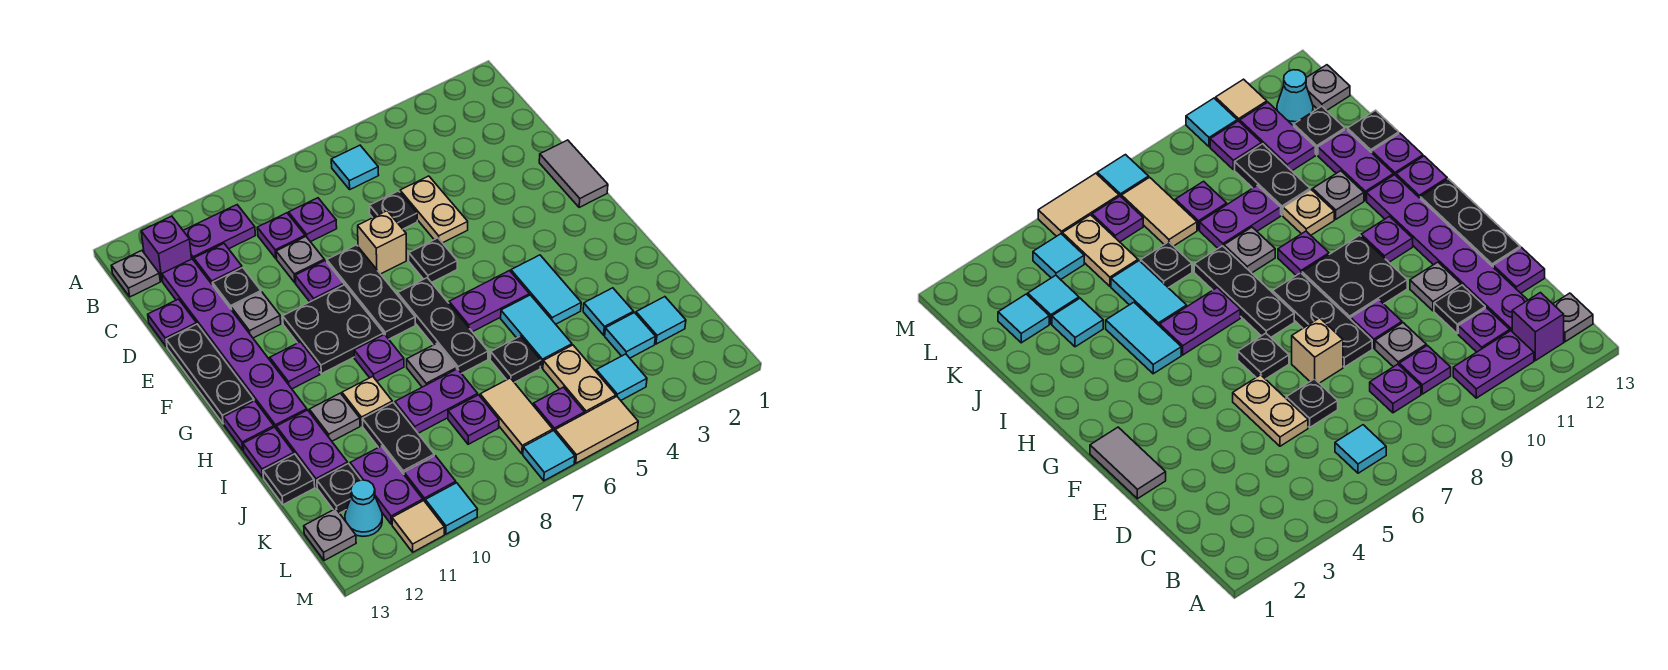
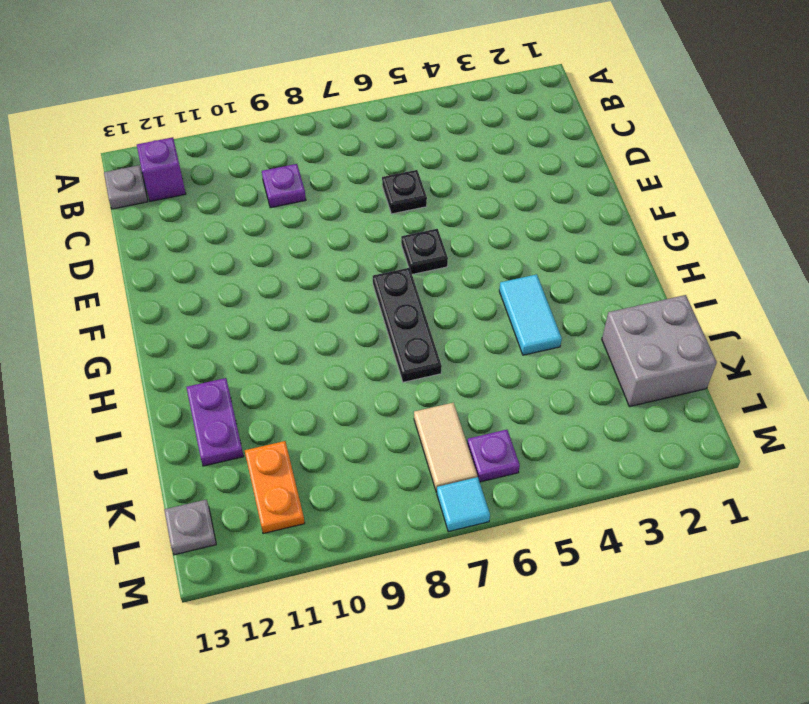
grey brick J1:K2 level 1 -> cyan tile K2 level 1
orange plate K11:L11 level 1 -> purple plate K11:L11 level 1
none -> cyan tile B6 level 1
none -> purple plate B10:B11 level 1
none -> purple plate C8 level 1
none -> purple plate C11 level 1

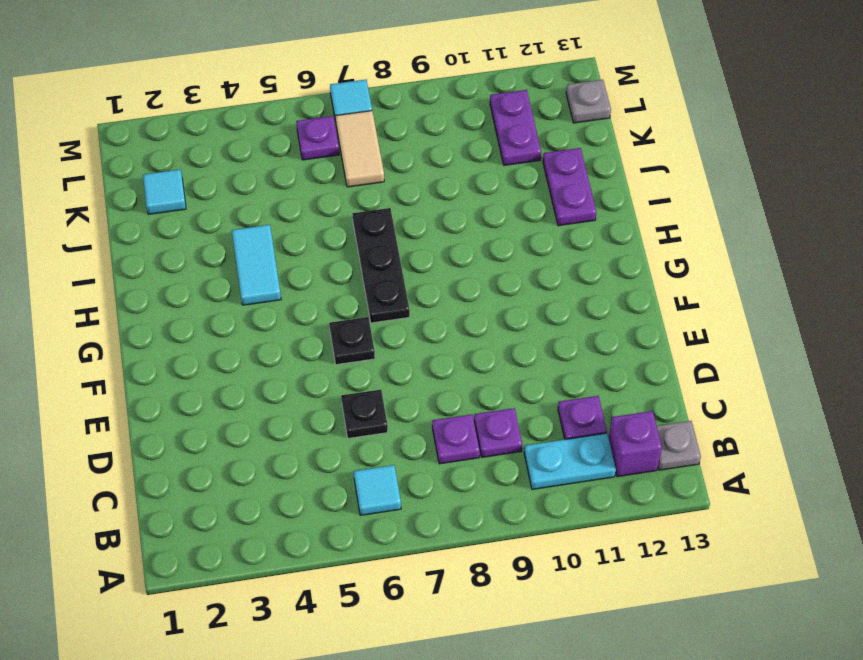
cyan plate B10:B11 level 1 -> purple plate B10:B11 level 1
none -> purple plate C12:H12 level 1
none -> tan plate D5:E5 level 1
none -> grey plate D9 level 1
none -> black plate D11 level 1

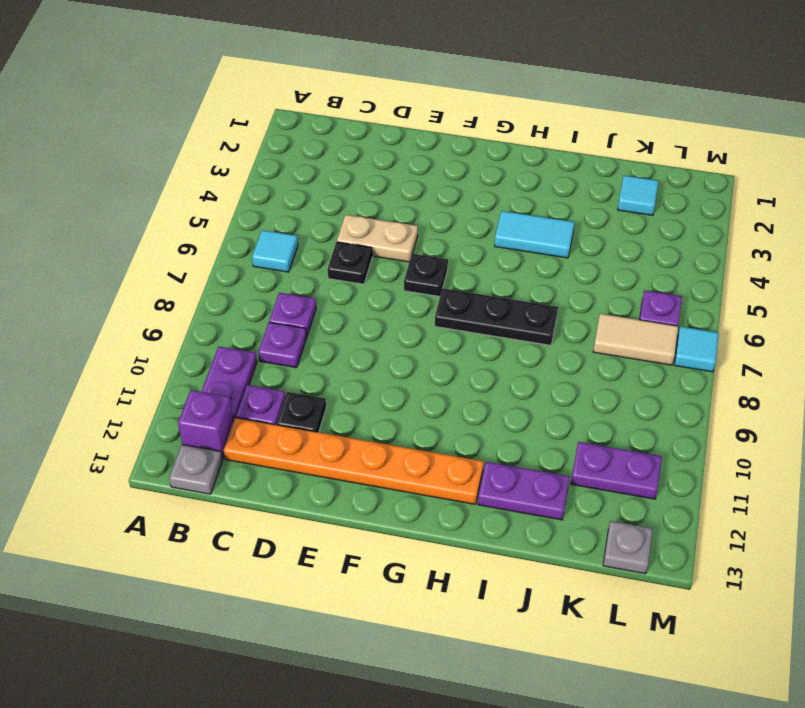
orange plate C12:H12 level 1 -> purple plate C12:H12 level 1
none -> grey plate D9 level 1
none -> purple plate D13 level 1
none -> grey tile E1:F1 level 1
none -> tan brick E7 level 1

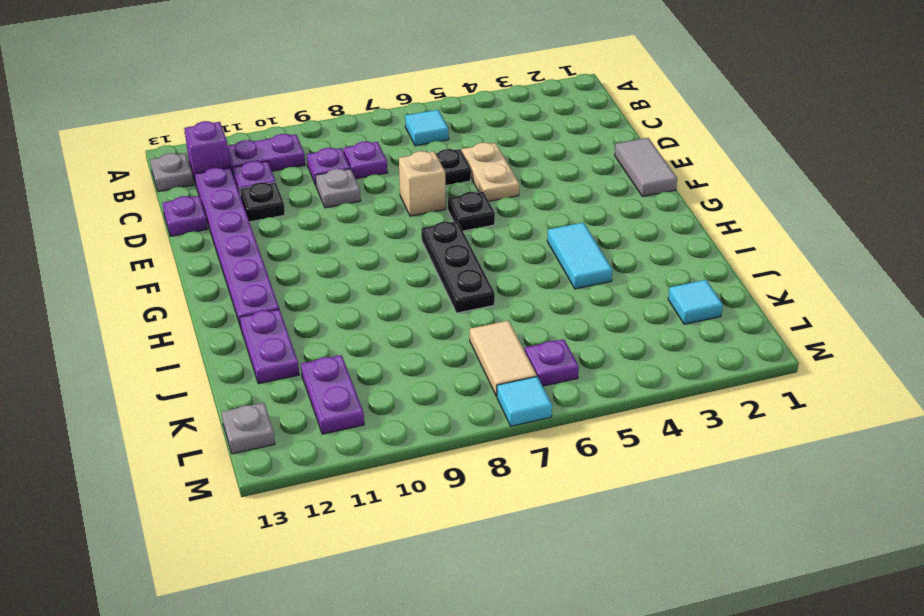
none -> black plate E8:G8 level 1
none -> purple plate E9 level 1
none -> grey plate E11 level 1
none -> black plate E13:G13 level 1

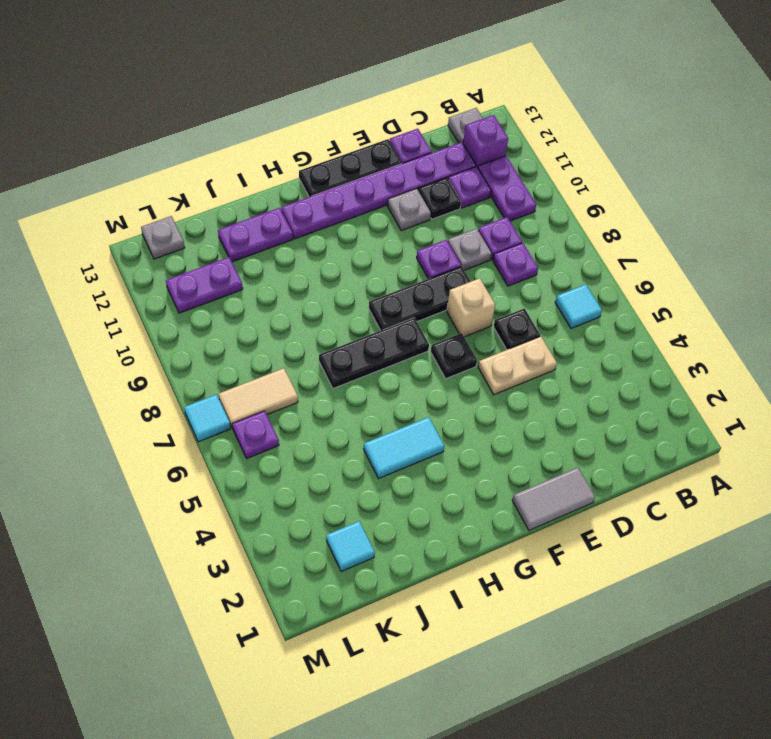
none -> black plate F9:G10 level 1
none -> purple plate G11 level 1
none -> purple plate H5:H6 level 1
none -> purple plate H9 level 1

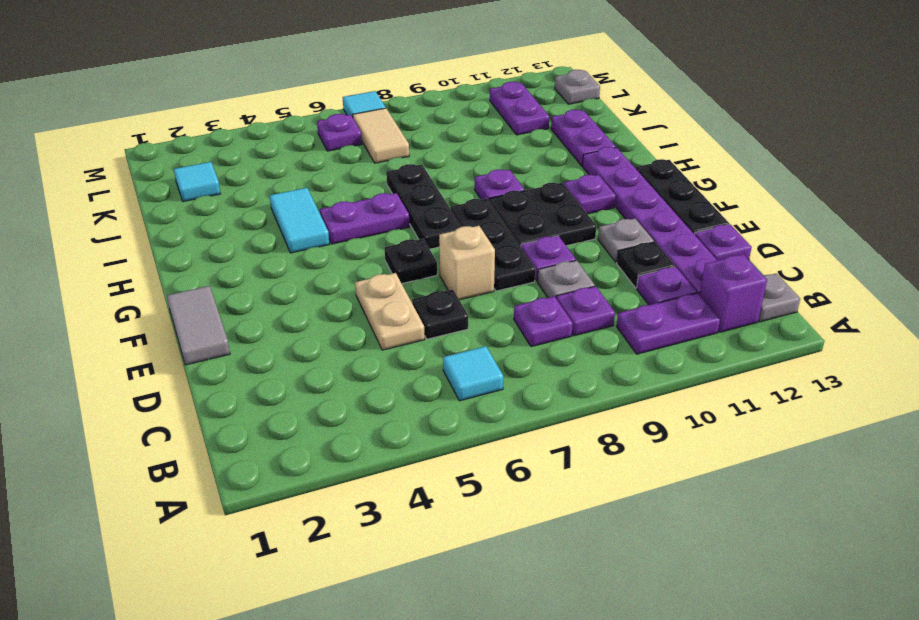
none -> purple plate H13 level 1
none -> cyan tile I5:J5 level 1
none -> grey plate I8 level 1
none -> tan plate I10 level 1

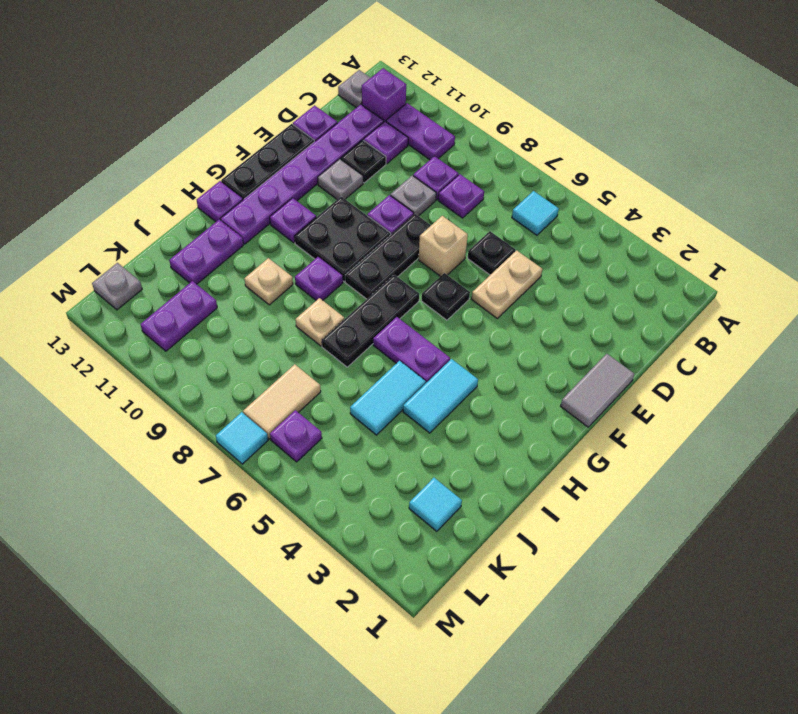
tan plate I8 level 1 -> grey plate I8 level 1
none -> grey plate I11 level 1
none -> purple plate I13 level 1
none -> cyan tile J3 level 1
none -> black plate J6 level 1

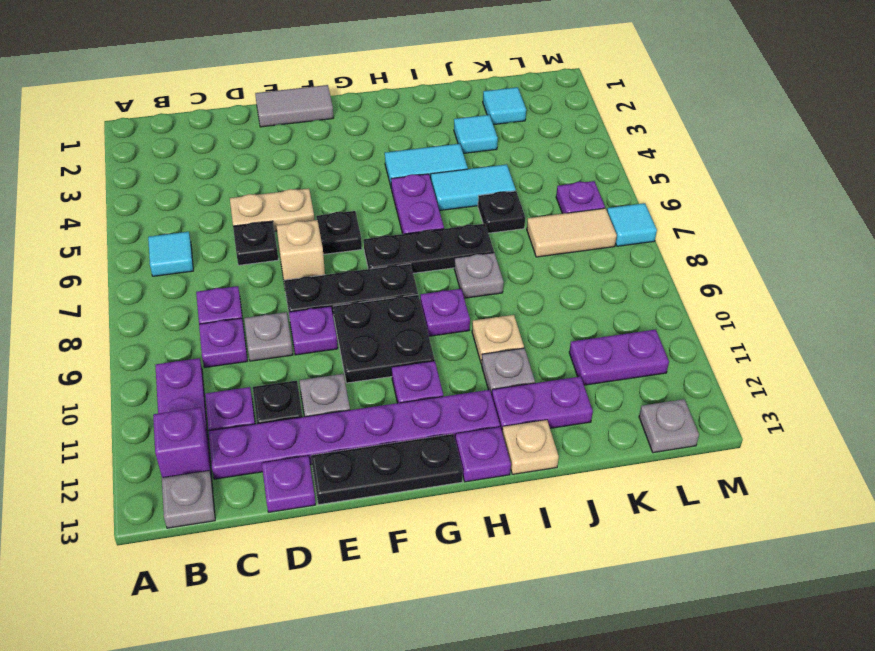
tan plate I13 level 1 -> purple plate I13 level 1
none -> purple plate J8:J9 level 1
none -> black plate J10:K10 level 1
none -> black plate J13 level 1
none -> cyan tile K3 level 1

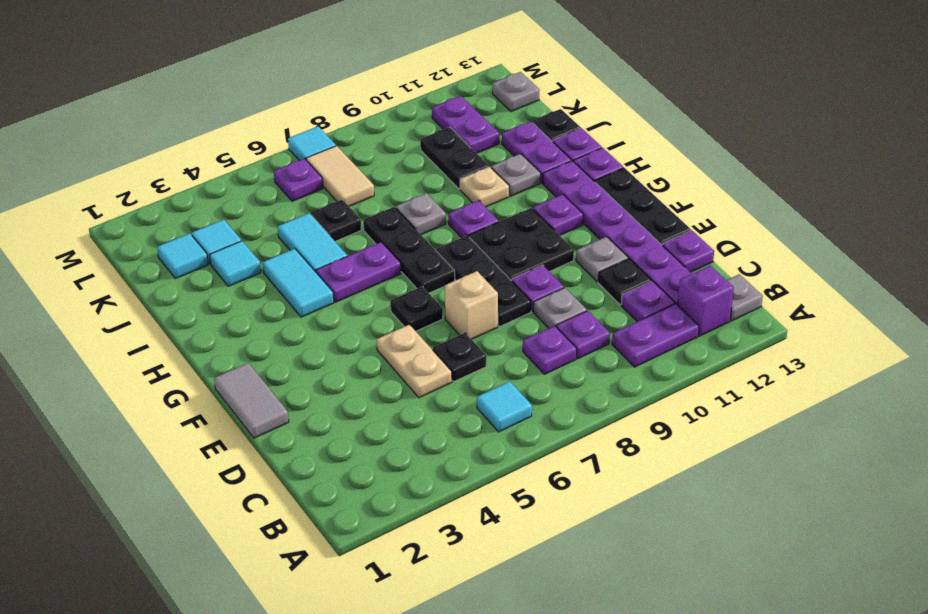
none -> purple plate J8:J9 level 1
none -> tan plate K5:L5 level 1
none -> purple plate K8 level 1
none -> black plate K12 level 1

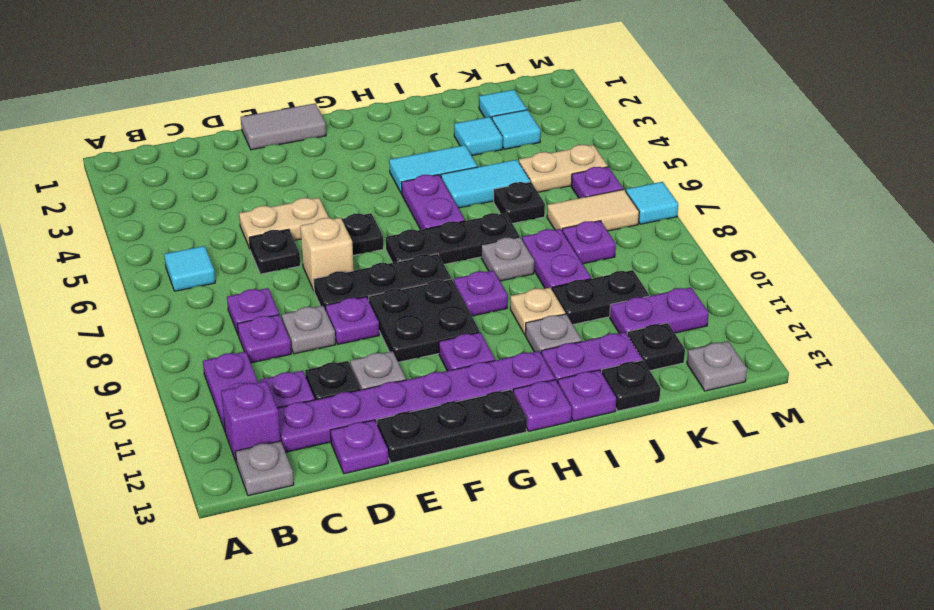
none -> cyan tile L4 level 1
none -> purple plate L10 level 1
none -> cyan cone L12 level 1
none -> tan tile M5:M6 level 1

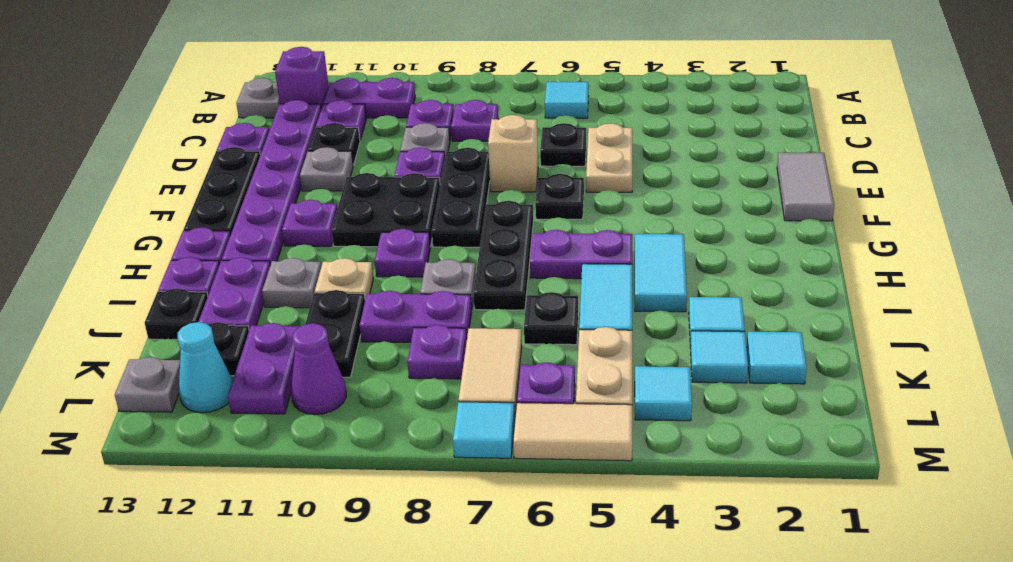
purple cone L10 level 1 -> purple plate L10 level 1
none -> cyan tile M10 level 1
none -> tan tile M11 level 1

